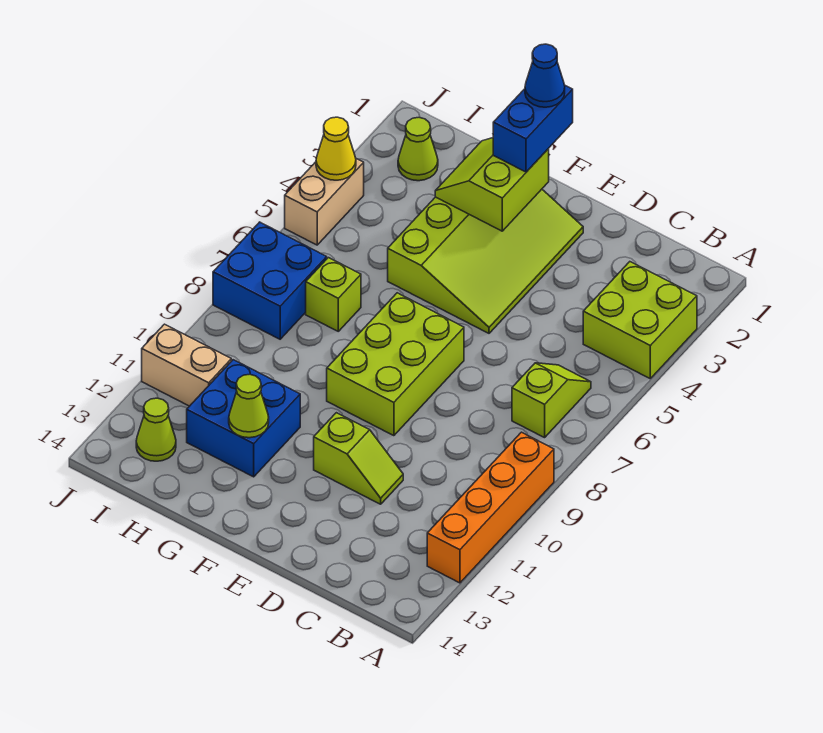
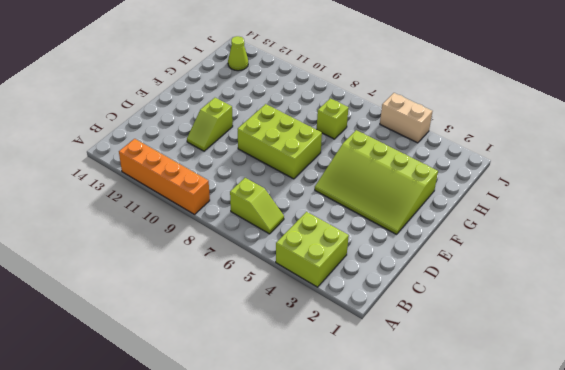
none -> blue brick G11:H12 level 1
none -> lime cone I2 level 1
none -> blue brick I7:J8 level 1

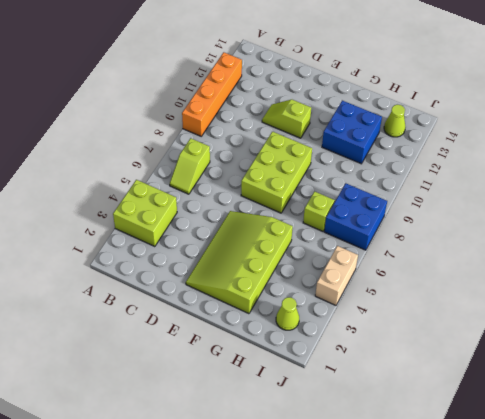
none -> tan brick I11:J11 level 1
none -> lime slope F2:G3 level 2 top F
none -> lime cone G12 level 2

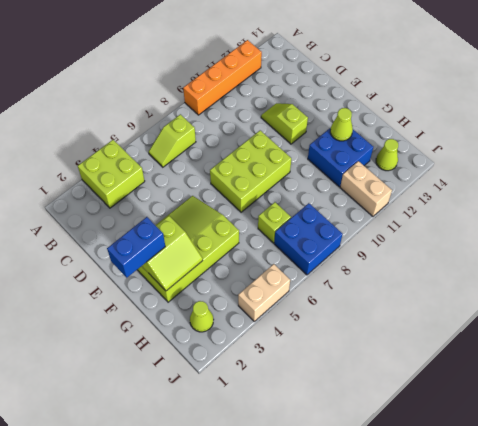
none -> yellow cone J4 level 2
none -> blue cone F1 level 4

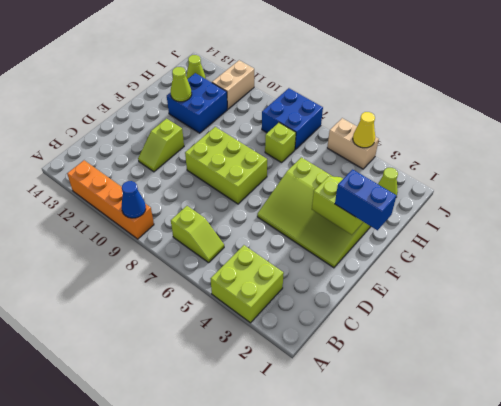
blue cone A9 level 2 -> blue cone F1 level 4

